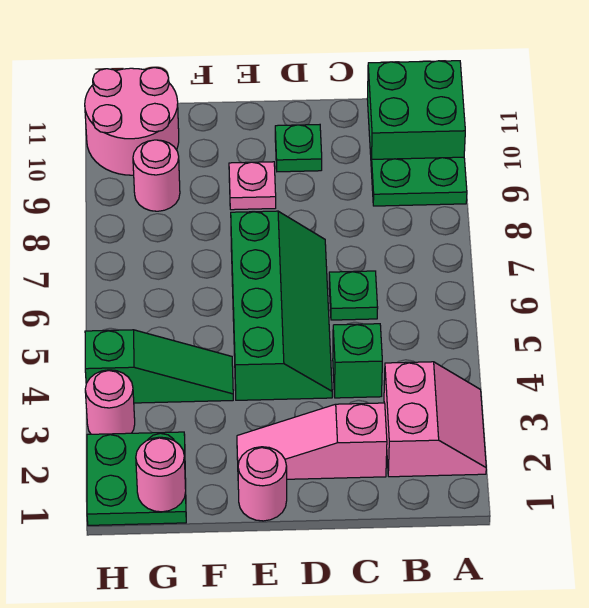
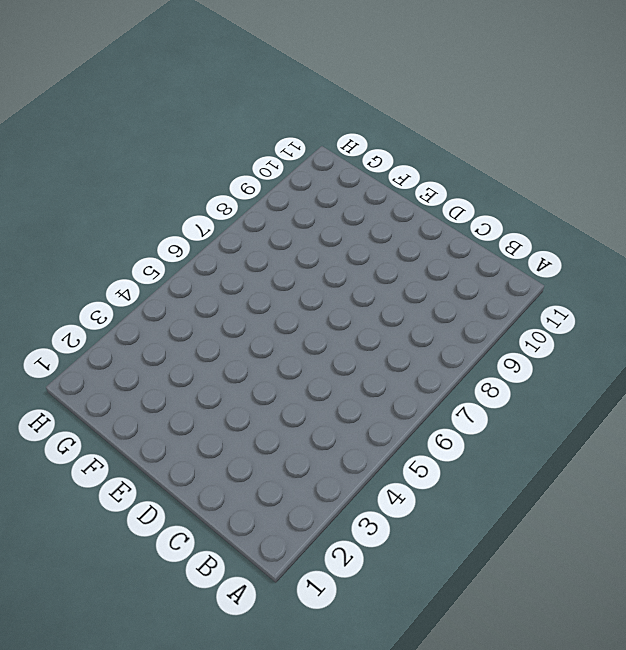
none -> pink slope A2:B3 level 1 top B
none -> green plate A9:B9 level 1
none -> green brick A10:B11 level 1

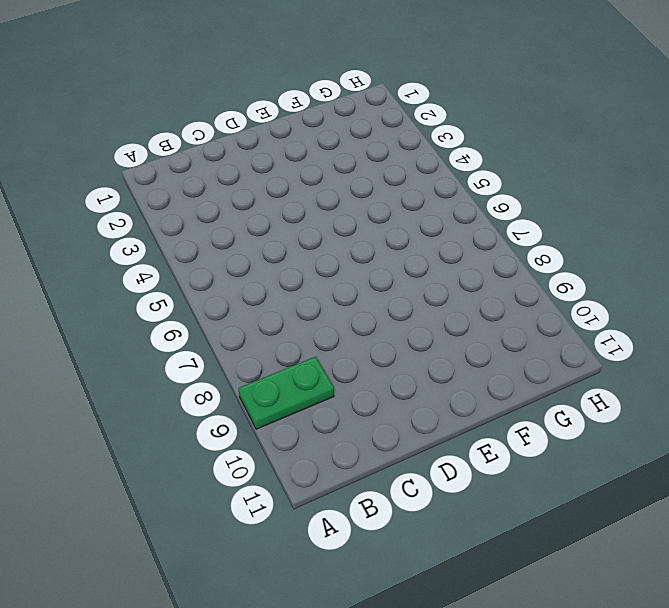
none -> pink slope A2:B3 level 1 top B
none -> green brick A10:B11 level 1
none -> pink slope C2:E2 level 1 top C

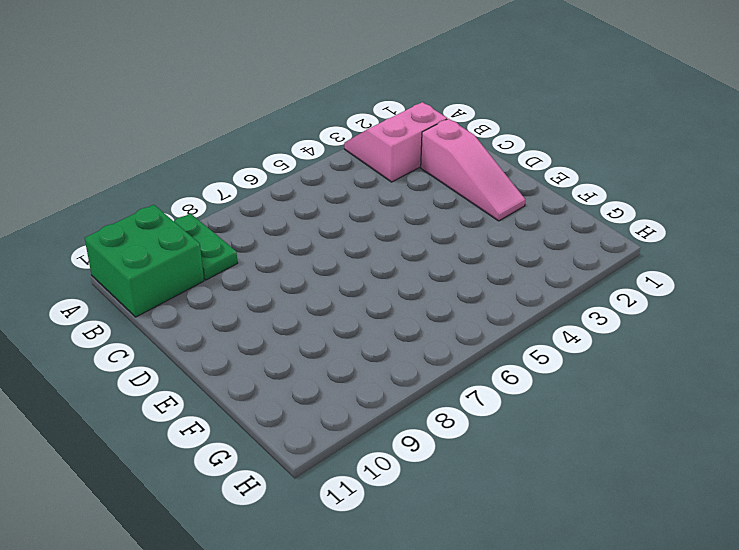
none -> green brick C4 level 1
none -> green plate C6 level 1
none -> green slope D4:E7 level 1 top E

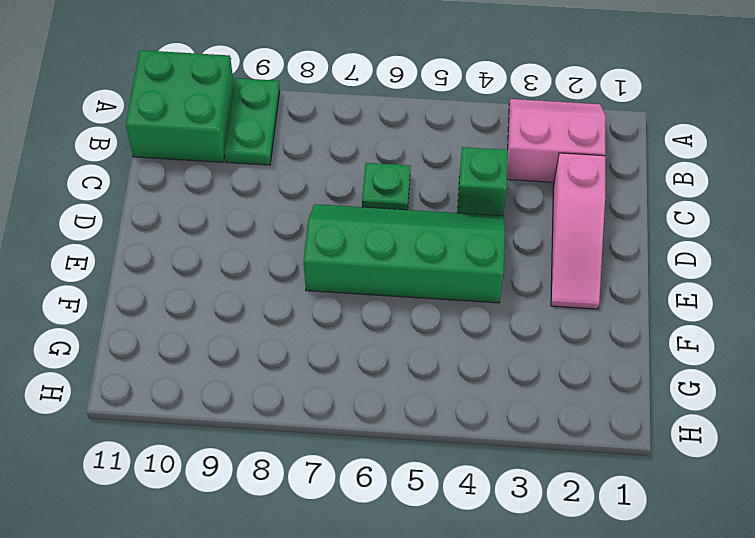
none -> green plate D10 level 1
none -> pink round brick E1 level 1
none -> pink plate E9 level 1

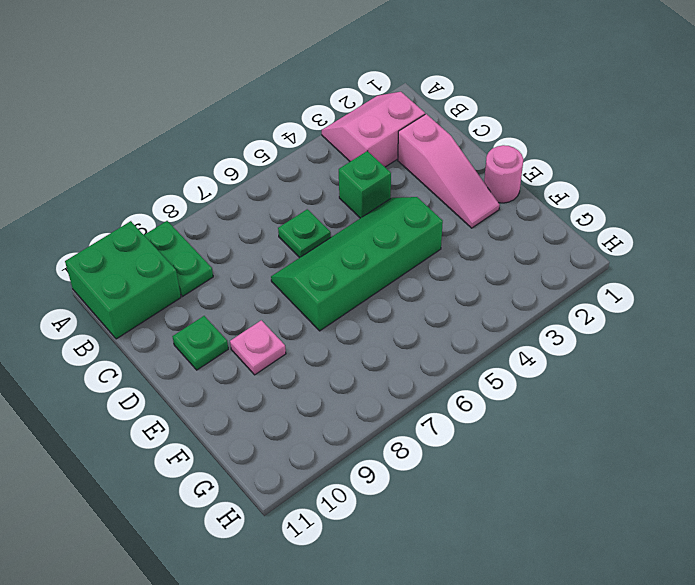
none -> green slope F4:H4 level 1 top H
none -> green plate G1:H2 level 1
none -> pink round brick G9 level 1

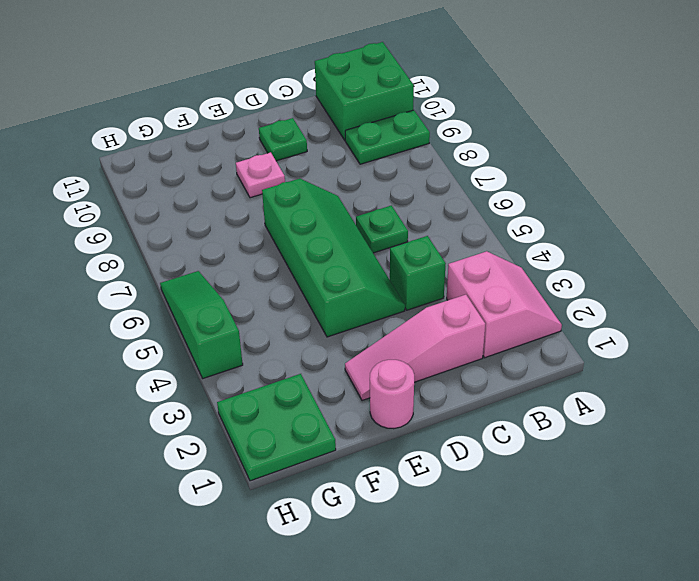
green slope H4:H6 level 1 top 4 -> green slope F4:H4 level 1 top H
none -> pink round brick G9 level 1
none -> pink round brick G10:H11 level 1
none -> pink round brick H3 level 1

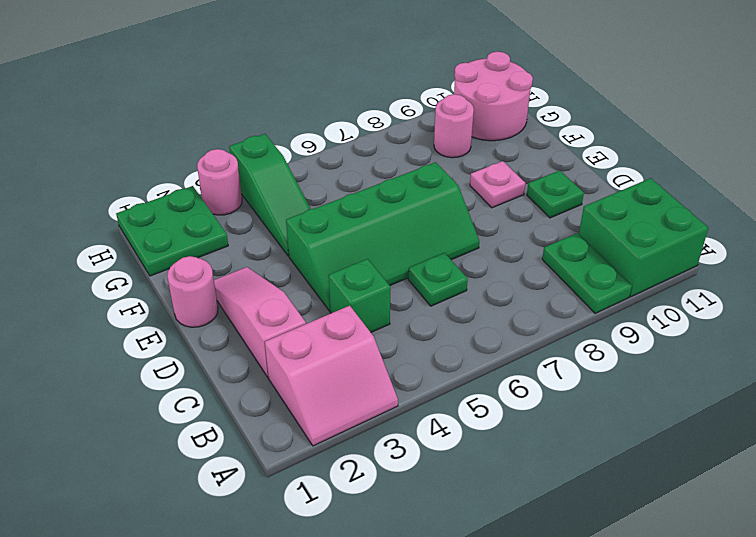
none -> pink round brick G1 level 2

